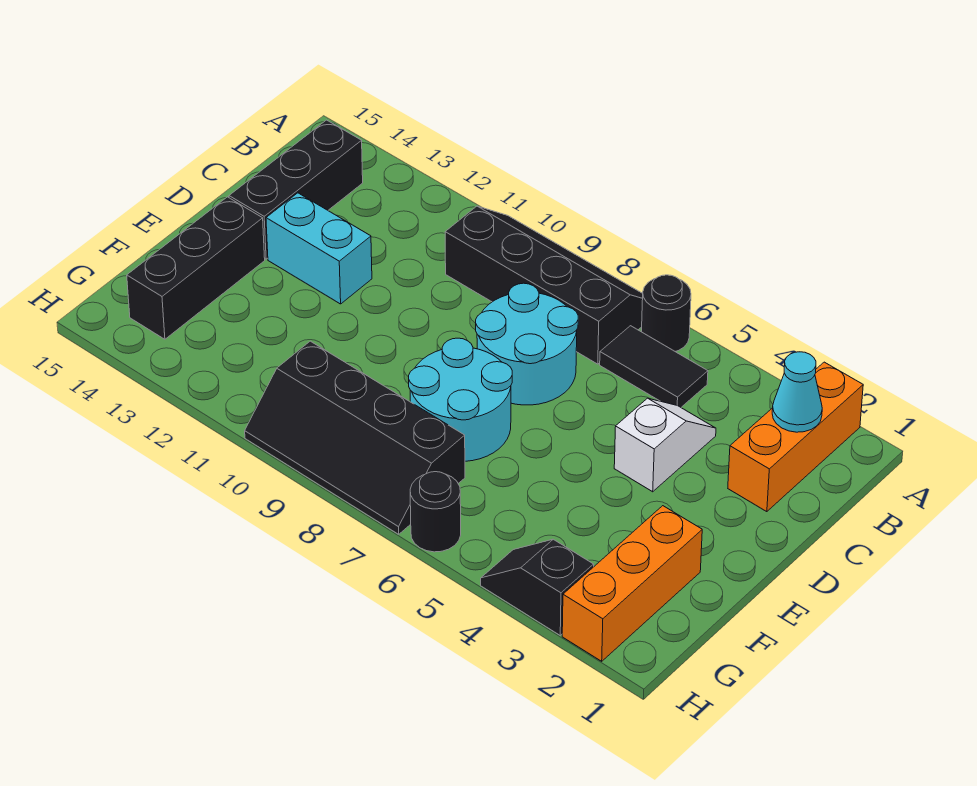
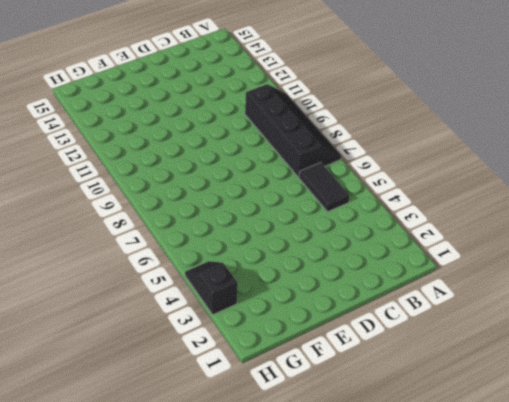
none -> orange brick A2:C2 level 1
none -> black round brick A6 level 1
none -> black brick B14:D14 level 1

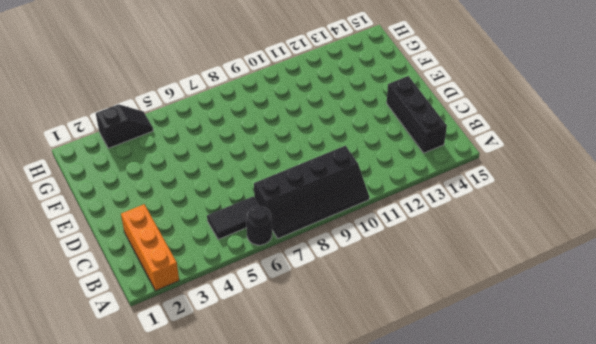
none -> white slope C4:D4 level 1 top D
none -> cyan round brick C7:D8 level 1
none -> cyan brick D12:D13 level 1

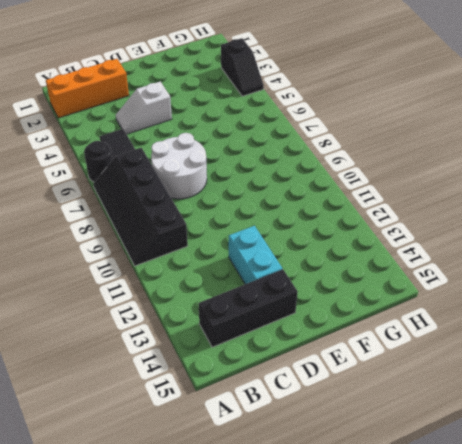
white round brick C7:D8 level 1 -> cyan round brick C7:D8 level 1
none -> cyan round brick E7:F8 level 1
none -> black brick E14:G14 level 1
none -> orange brick F2:H2 level 1

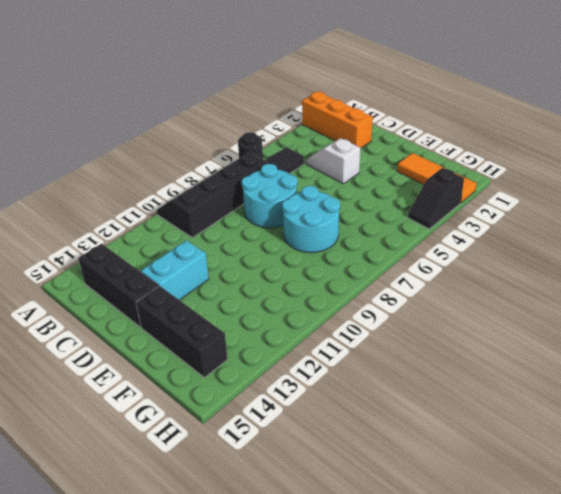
orange tile F2:H2 level 1 -> orange brick F2:H2 level 1
none -> black slope G7:H10 level 1 top G
none -> black round brick H6 level 1
none -> cyan cone B2 level 2

